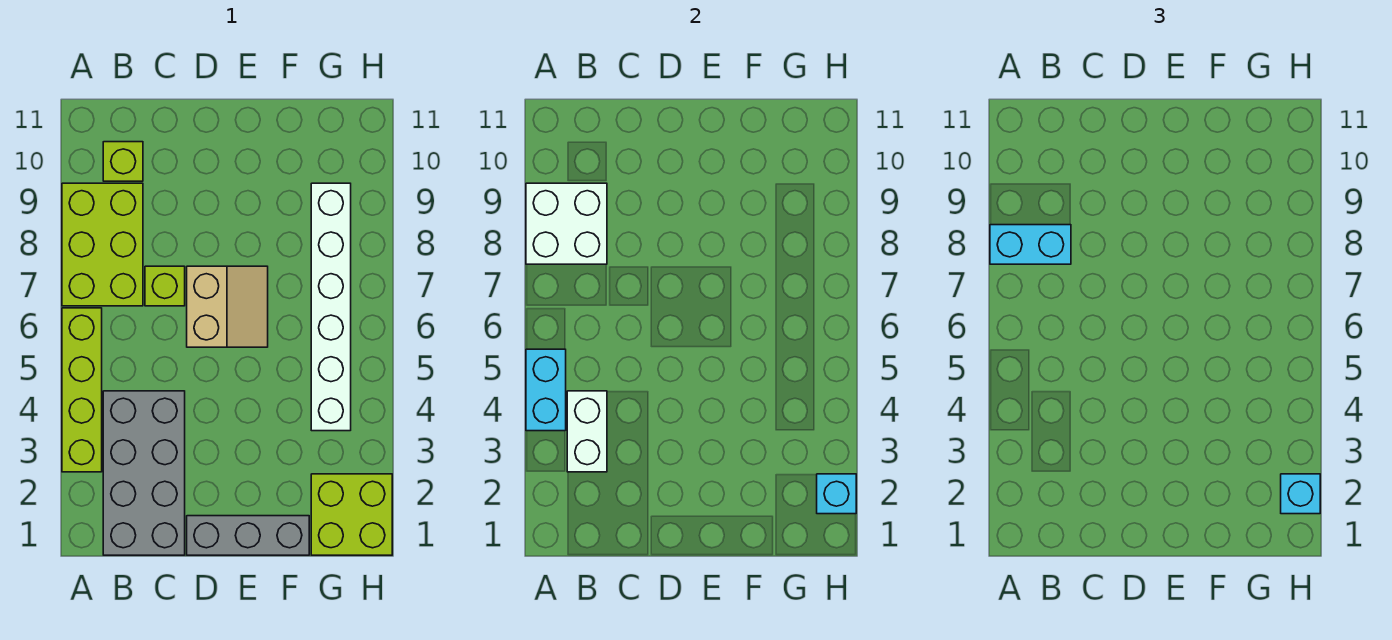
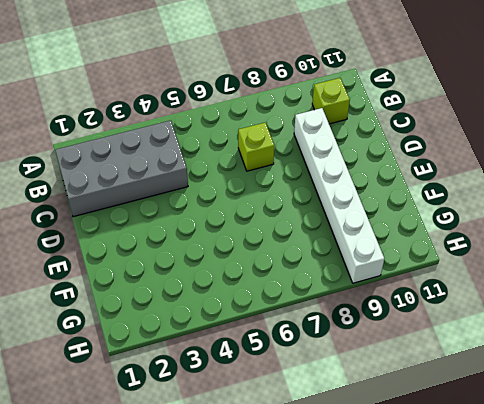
white brick C9:H9 level 1 -> white brick G4:G9 level 1
none -> lime brick A3:A6 level 1
none -> lime brick A7:B9 level 1
none -> grey brick D1:F1 level 1

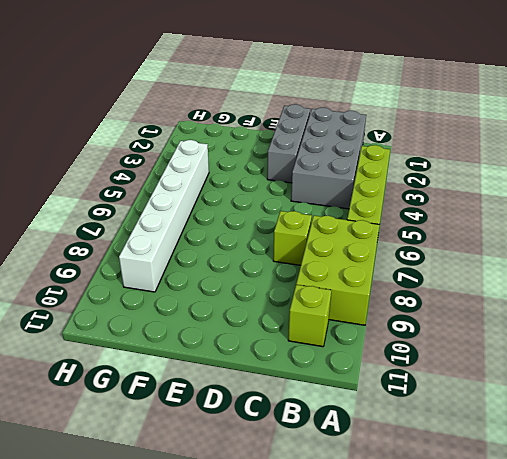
grey brick D1:D3 level 1 -> grey brick D1:F1 level 1
none -> tan slope D6:E7 level 1 top D
none -> lime brick G1:H2 level 1
none -> cyan brick A4:A5 level 2

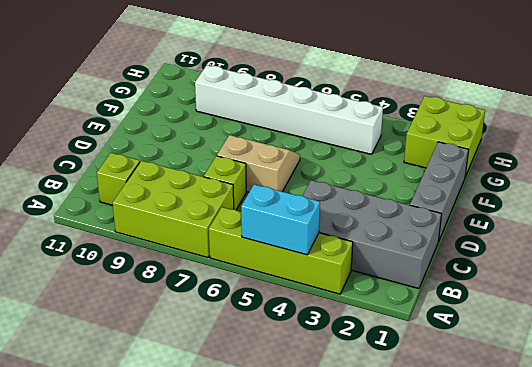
none -> white brick A8:B9 level 2
none -> white brick B3:B4 level 2
none -> cyan brick H2 level 2

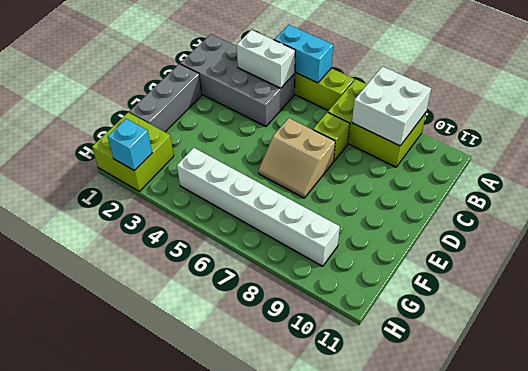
none -> lime brick B10 level 1
none -> cyan brick A8:B8 level 3
none -> cyan brick H2 level 3

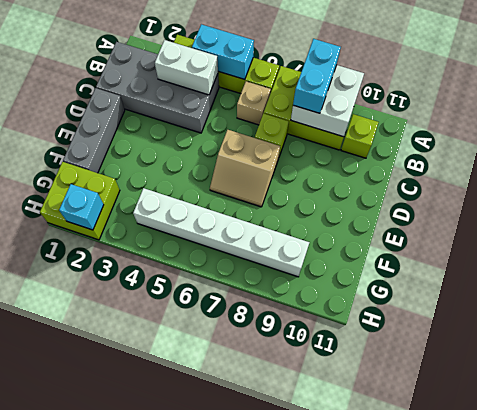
tan brick B6 level 1 -> none
none -> cyan brick H2 level 3

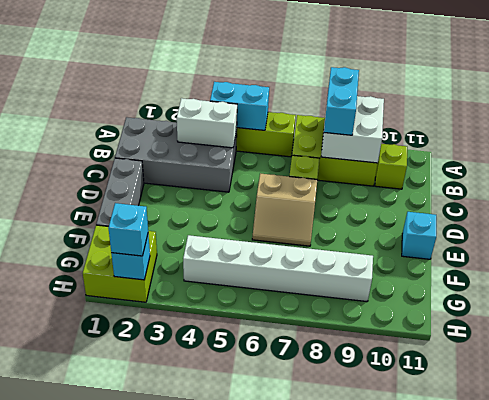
cyan brick E11 level 1 -> none

